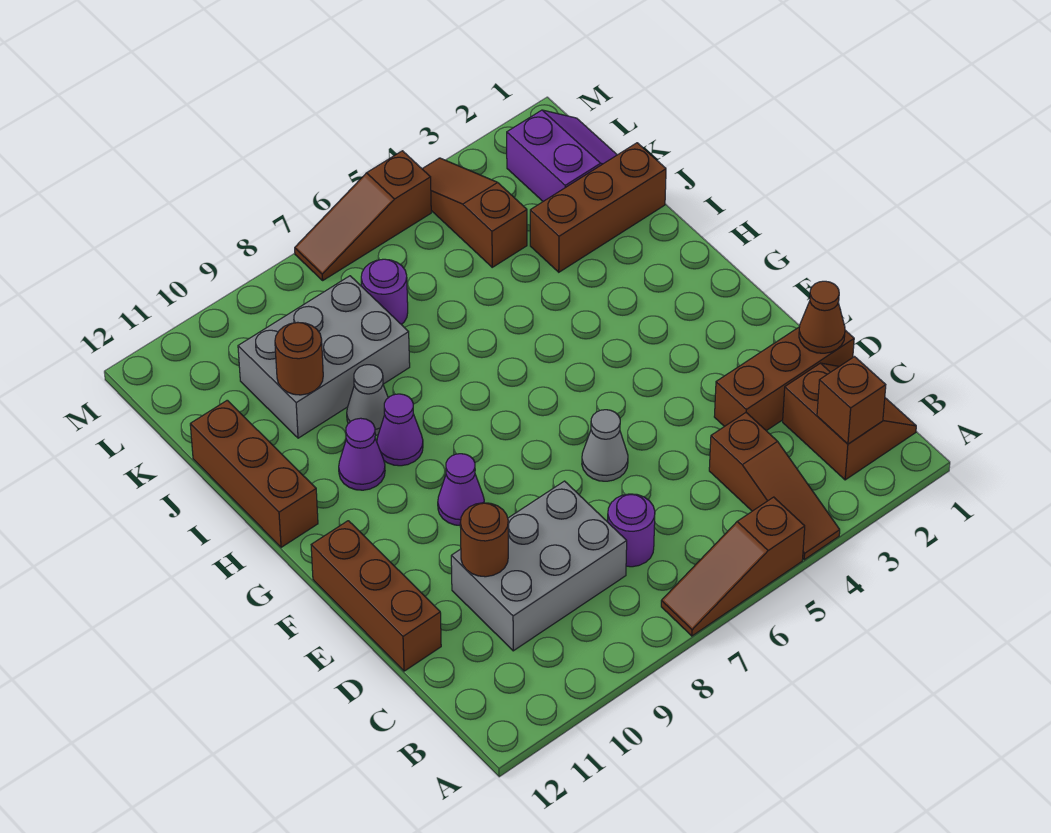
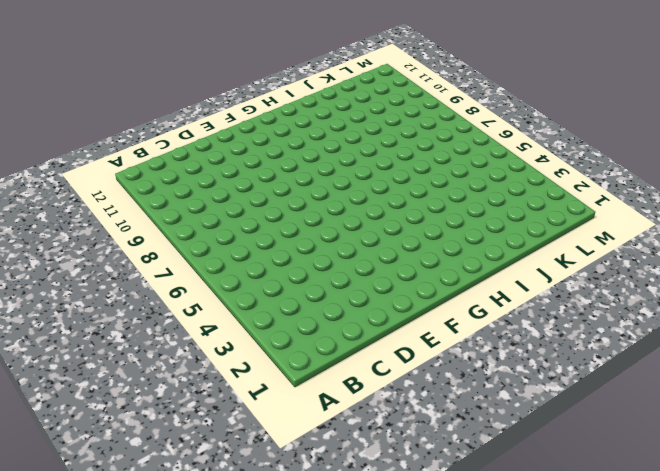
none -> brown slope A4:C4 level 1 top C
none -> brown slope A5:A7 level 1 top 5
none -> brown slope B1:C2 level 1 top 2

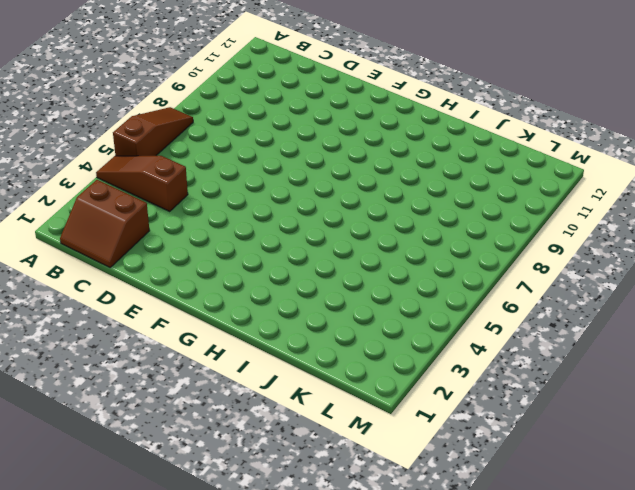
none -> purple round brick C7 level 1
none -> grey brick C8:D10 level 1
none -> brown brick D1:D3 level 1

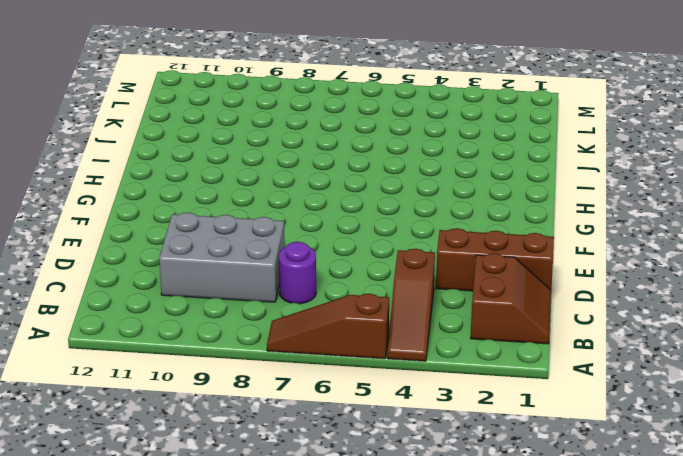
none -> brown brick D12:F12 level 1
none -> grey cone E6 level 1
none -> purple cone F9 level 1

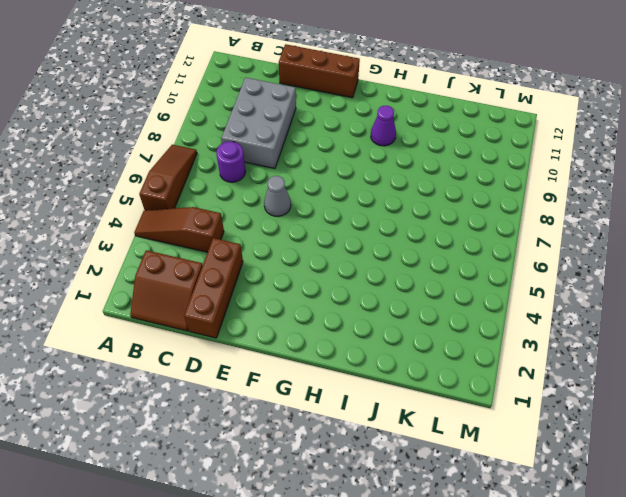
none -> purple cone F9 level 1
none -> purple cone H9 level 1
none -> brown brick H12:J12 level 1

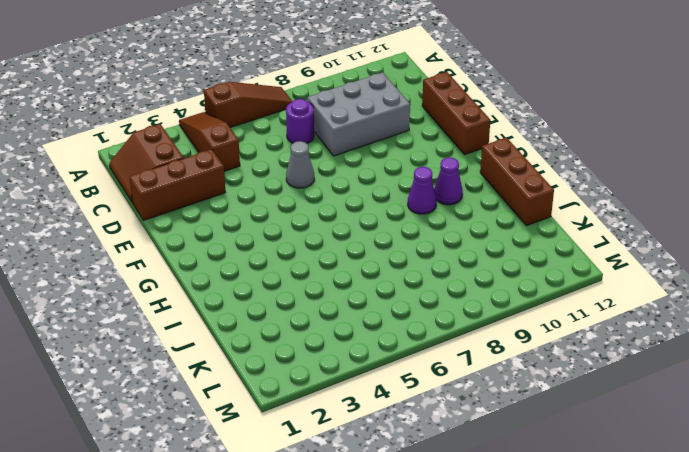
none -> purple cone F9 level 1
none -> grey cone I9 level 1
none -> brown brick J1:J3 level 1

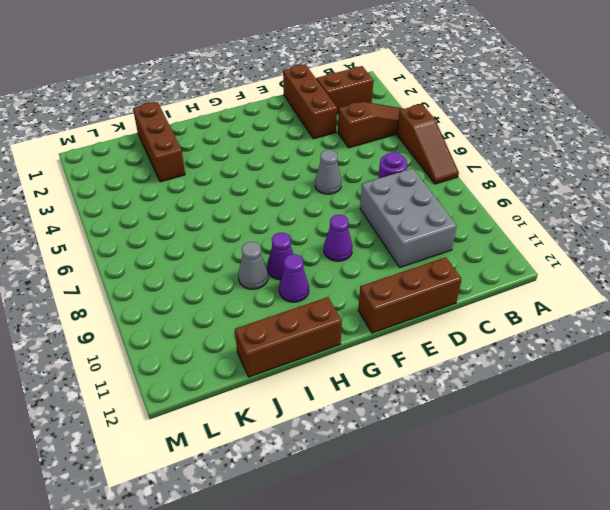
none -> grey brick J8:K10 level 1
none -> purple slope K1:L2 level 1 top 2
none -> brown slope K4:M4 level 1 top K

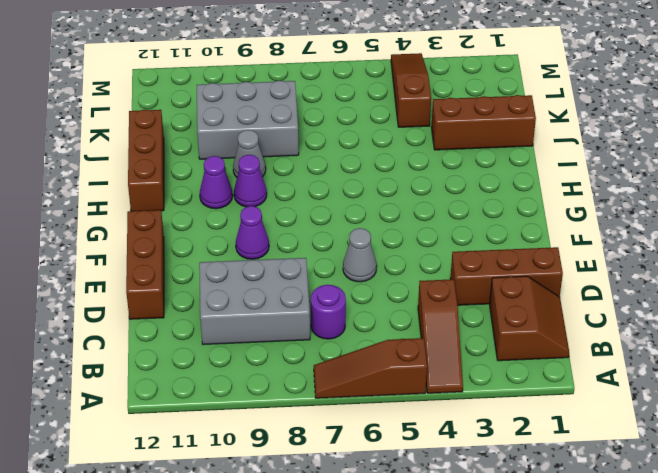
none -> purple slope K1:L2 level 1 top 2
none -> purple round brick K7 level 1
none -> brown slope M5:M7 level 1 top 5

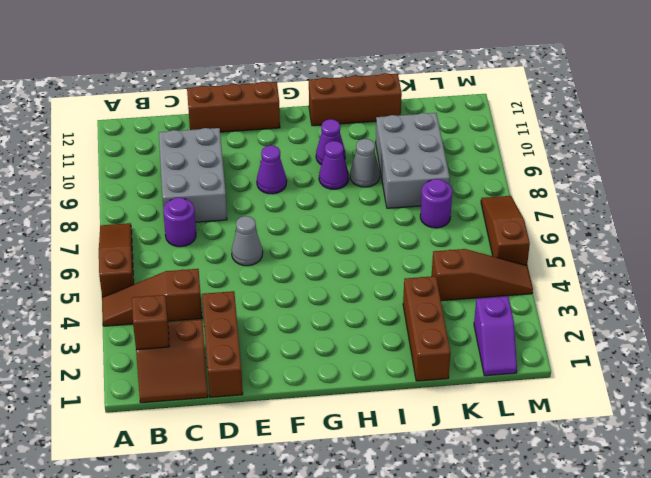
purple slope L1:L2 level 1 top 2 -> purple slope K1:L2 level 1 top 2
none -> brown cone D1 level 2
none -> brown round brick D10 level 2
none -> brown round brick J10 level 2

